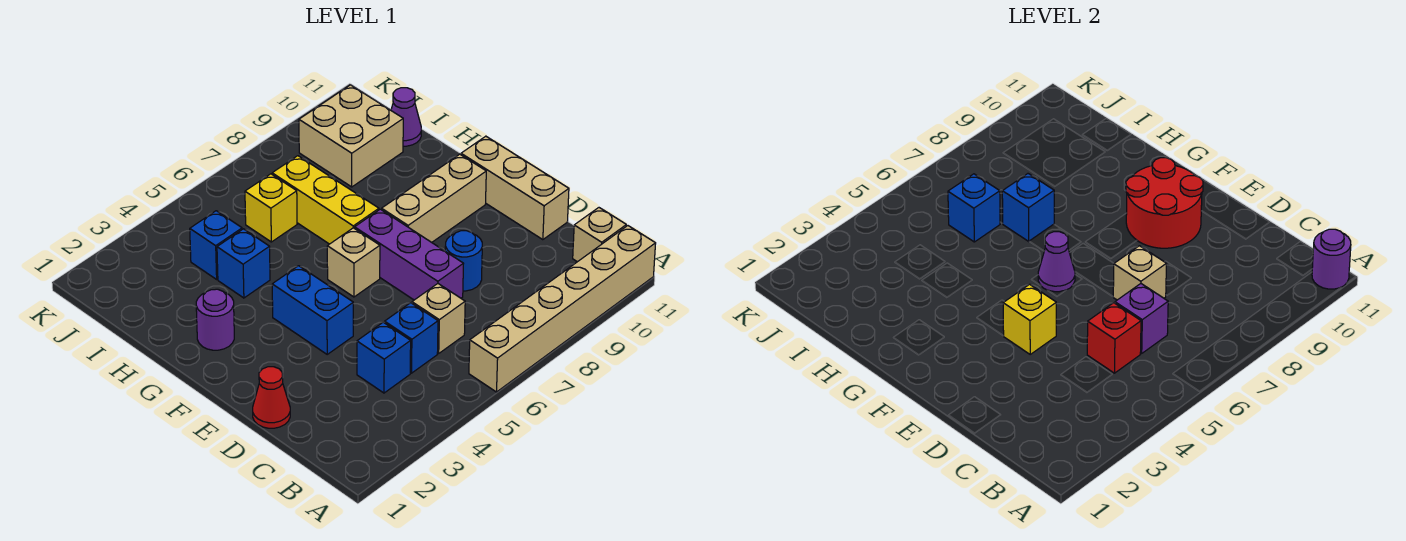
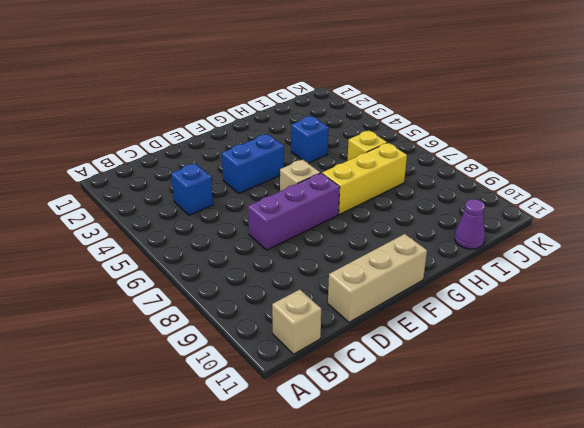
none -> tan brick A6:A11 level 1
none -> blue brick C5 level 1
none -> tan brick C6 level 1

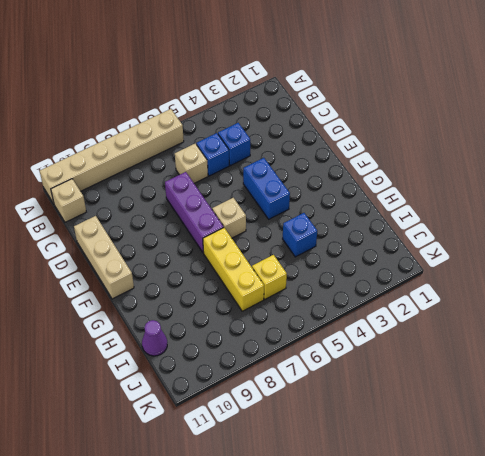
none -> red cone D1 level 1
none -> blue round brick D8 level 1
none -> tan brick F8:F10 level 1

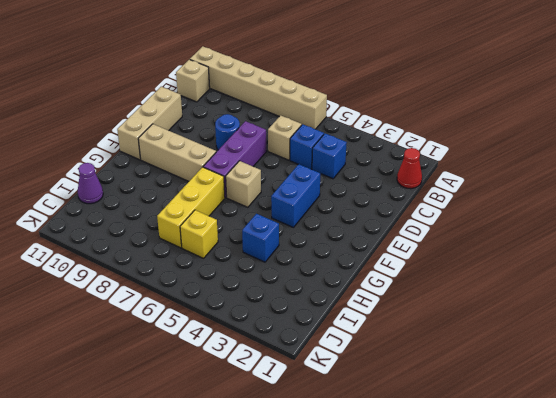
red cone B1 level 1 -> red cone D1 level 1
none -> purple round brick G2 level 1
none -> blue brick I4 level 1
none -> tan brick I9:J10 level 1

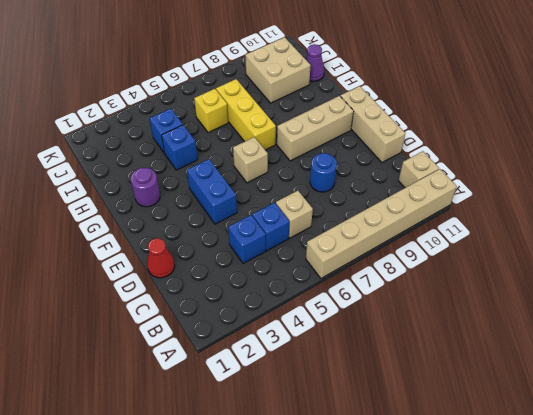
none -> purple brick D7:F7 level 1
none -> purple round brick A11 level 2
none -> red brick C5 level 2

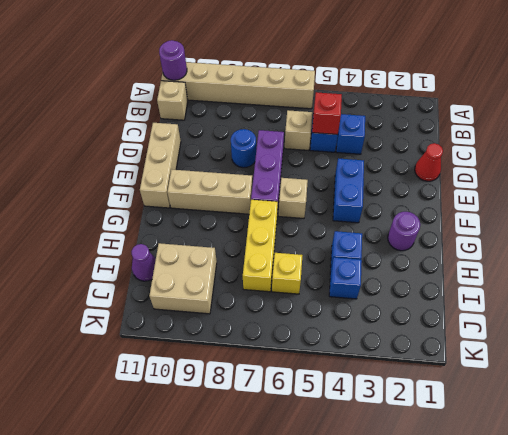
none -> purple brick C6 level 2
none -> tan brick D7 level 2
none -> yellow brick E4 level 2

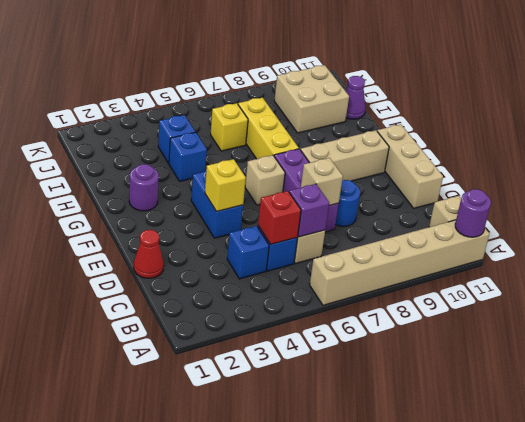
none -> red round brick E9:F10 level 2
none -> purple cone F6 level 2
none -> blue brick H7 level 2

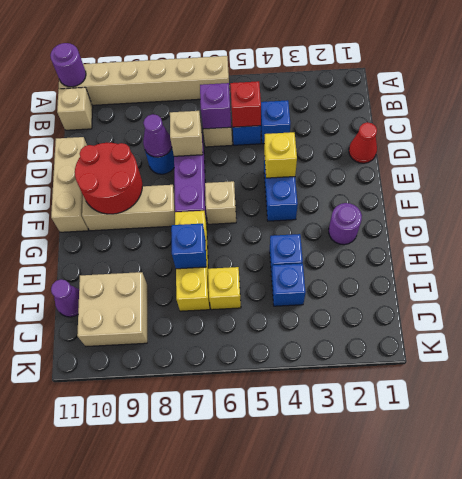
purple cone D8 level 2 -> purple cone F6 level 2
none -> blue brick I6 level 2

